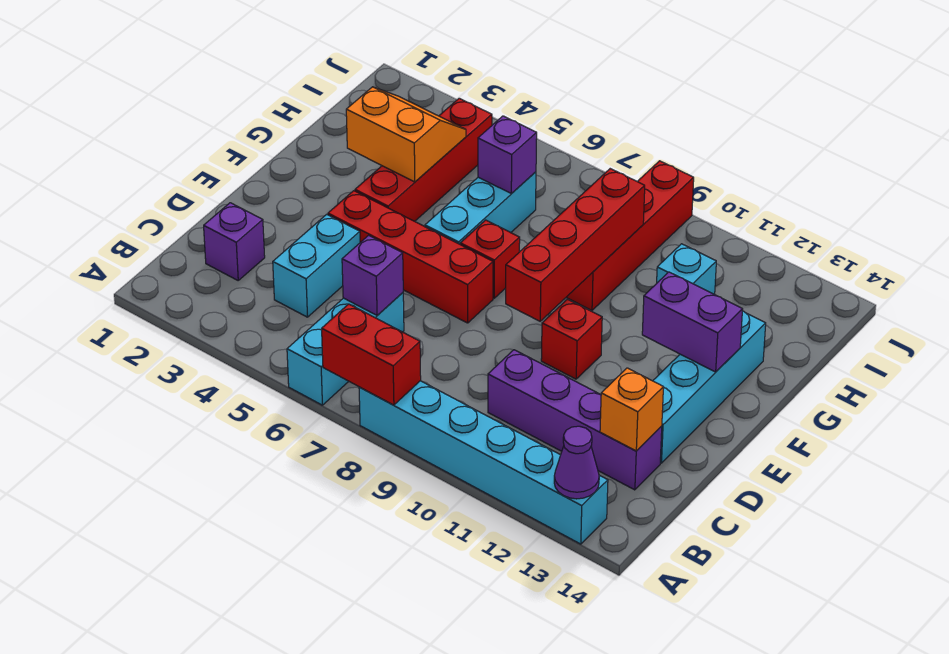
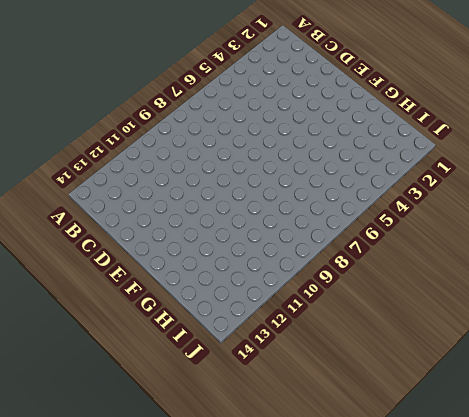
none -> cyan brick A6:C6 level 1
none -> cyan brick A8:A13 level 1
none -> purple brick C2 level 1

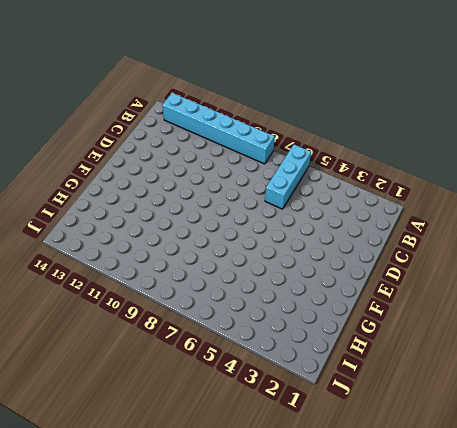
none -> purple brick C2 level 1
none -> cyan brick C4:D4 level 1
none -> purple brick C10:C13 level 1

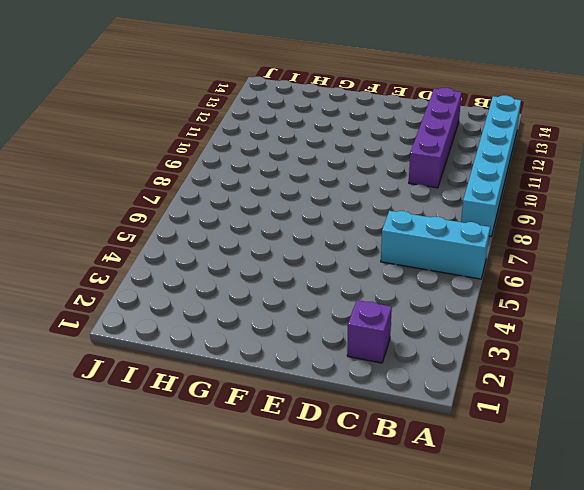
none -> cyan brick C4:D4 level 1
none -> cyan brick D13:G13 level 1
none -> red brick E4:E7 level 1

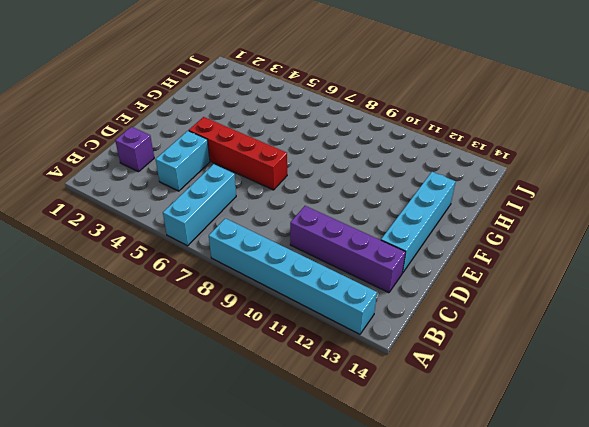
none -> red brick E10 level 1
none -> red brick F4:I4 level 1
none -> cyan brick F6:H6 level 1

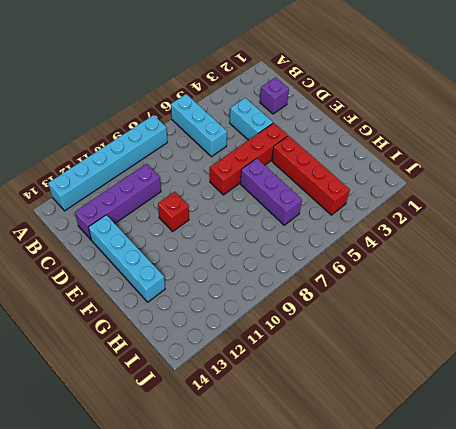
purple brick F6:H6 level 1 -> cyan brick F6:H6 level 1
none -> red brick F7 level 1
none -> red brick G9:J9 level 1
none -> cyan brick H11 level 1

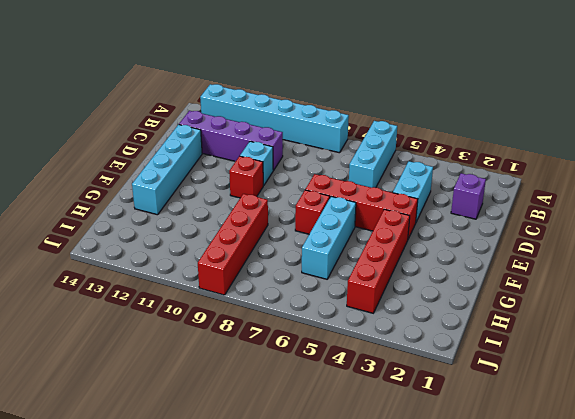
cyan brick D10 level 1 -> cyan brick H11 level 1
none -> red brick A7:A8 level 2
none -> purple cone A13 level 2
none -> purple brick C6 level 2

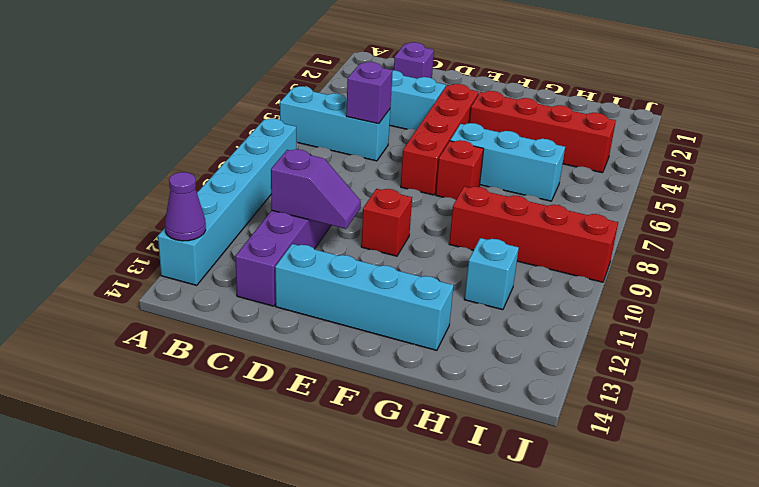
purple slope C11:D11 level 2 top C -> none
none -> red brick A7:A8 level 2
none -> orange brick C13 level 2
none -> red brick E9:H9 level 2

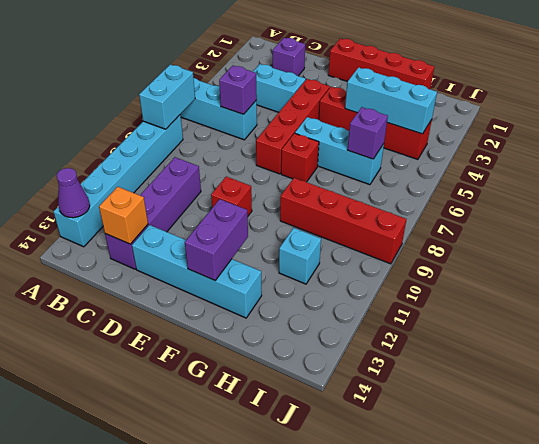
cyan brick A7:A8 level 2 -> red brick A7:A8 level 2
red brick E1:H1 level 1 -> red brick E9:H9 level 2
cyan brick G4:I4 level 2 -> orange slope G3:H4 level 2 top G

